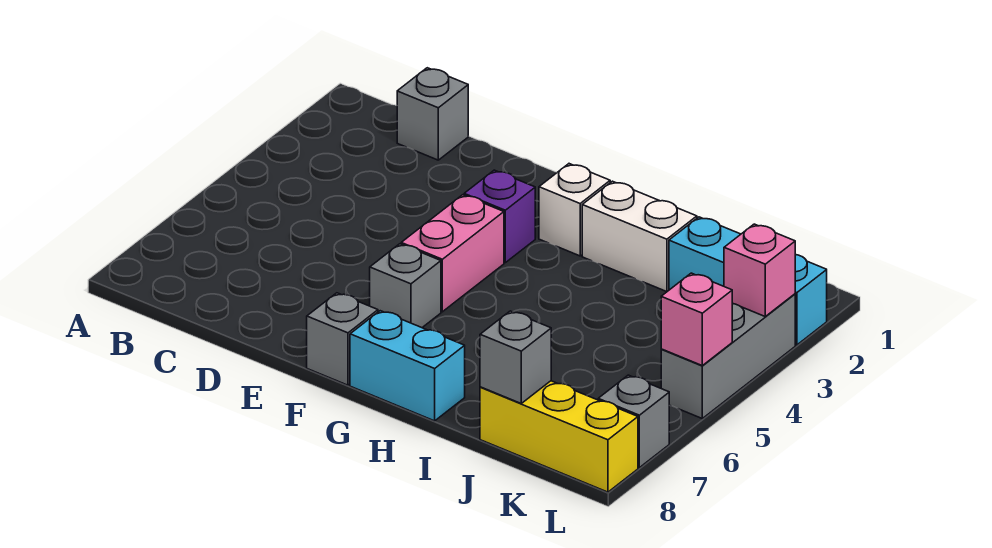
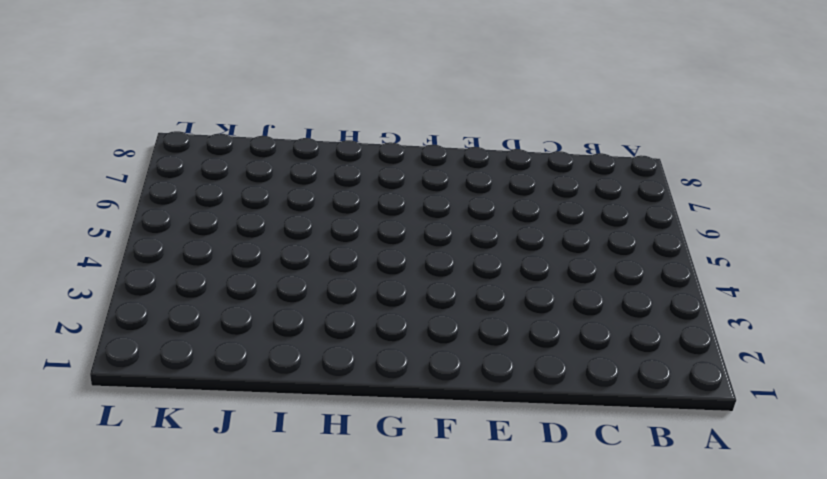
none -> grey brick C1 level 1
none -> purple brick F3 level 1
none -> pink brick F4:F5 level 1

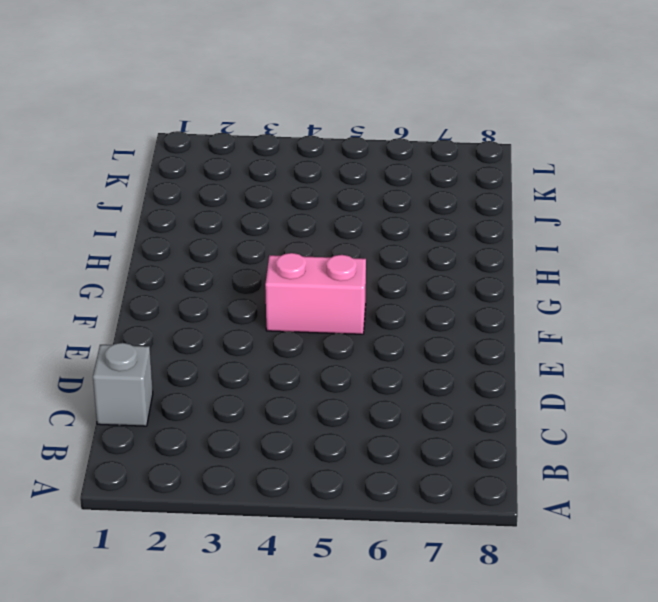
none -> purple brick F3 level 1
none -> grey brick F6 level 1
none -> grey brick F8 level 1

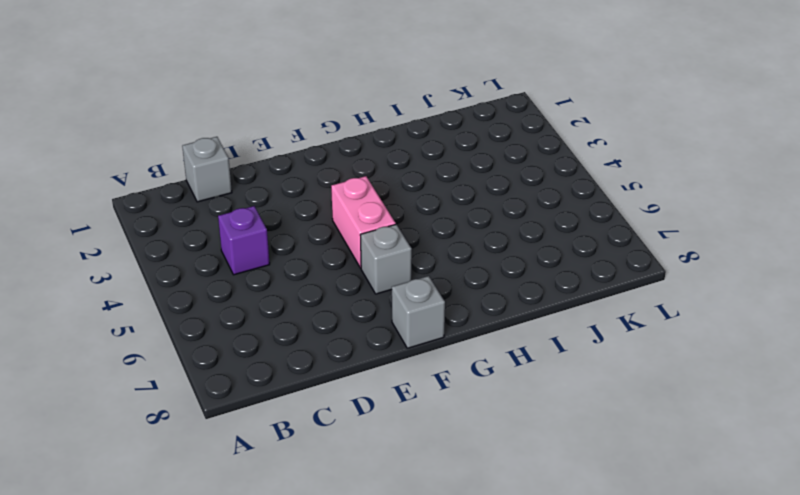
purple brick C4 level 1 -> purple brick F3 level 1
none -> white brick G2 level 1
none -> cyan brick G8:H8 level 1
none -> white brick H2:I2 level 1

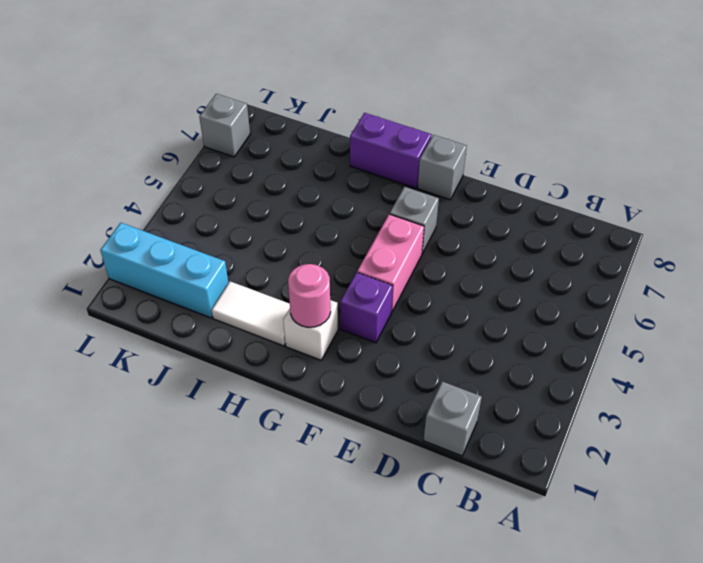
pink round brick G2 level 2 -> none
purple brick G8:H8 level 1 -> cyan brick G8:H8 level 1
white tile H2:I2 level 1 -> white brick H2:I2 level 1
none -> yellow brick J8:L8 level 1
none -> grey brick L3:L5 level 1
none -> grey brick J8 level 2

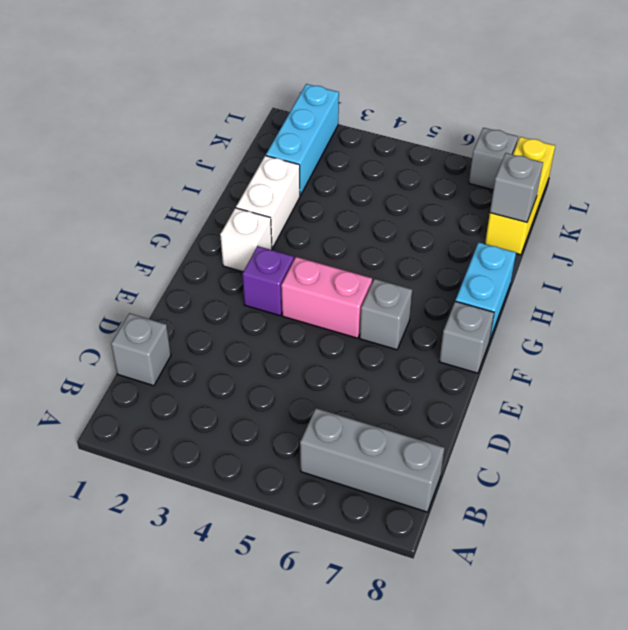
grey brick B6:B8 level 1 -> grey brick L3:L5 level 1
none -> pink brick L3 level 2
none -> pink brick L5 level 2

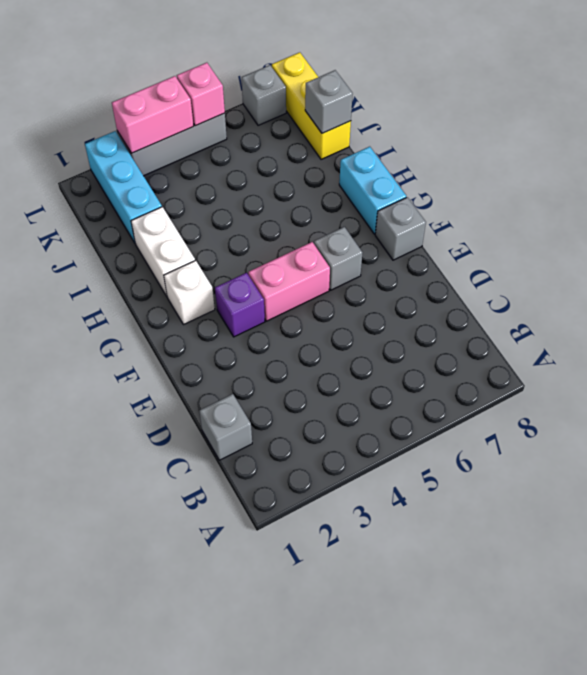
pink brick L3:L4 level 2 -> pink brick L3 level 2

